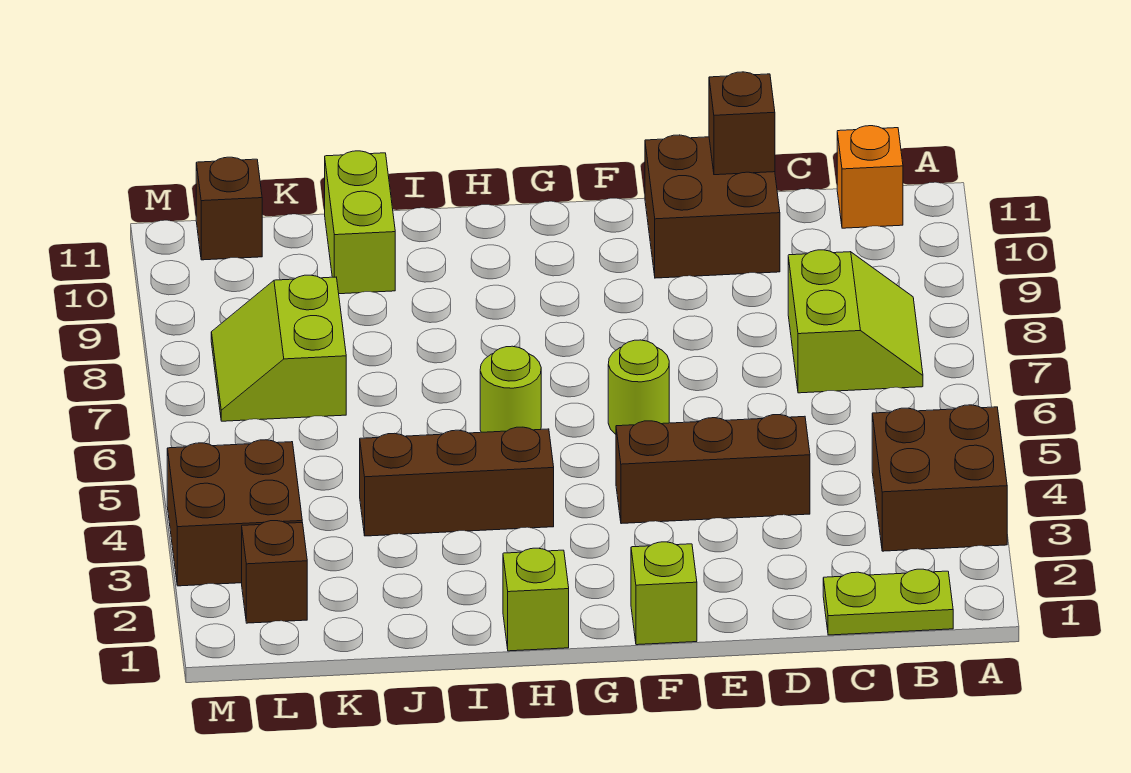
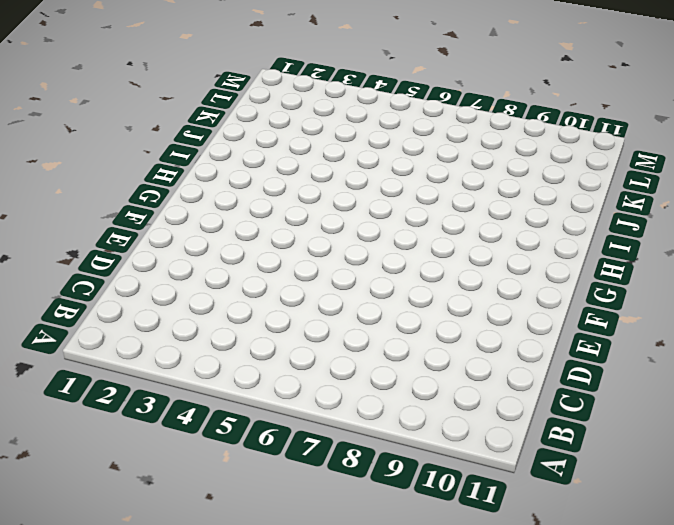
none -> brown brick A3:B4 level 1
none -> lime plate B1:C1 level 1
none -> lime slope B7:C8 level 1 top C

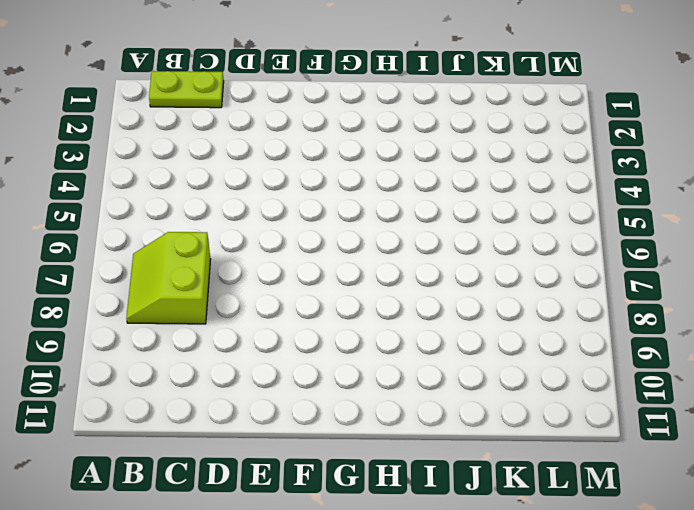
none -> brown brick A3:B4 level 1
none -> orange brick B11 level 1
none -> brown brick D4:F4 level 1

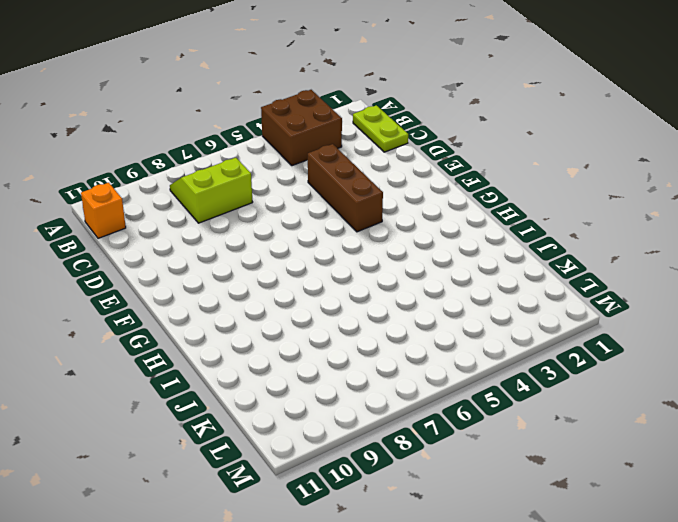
none -> brown brick D10:E11 level 1
none -> lime brick F1 level 1
none -> lime round brick F6 level 1

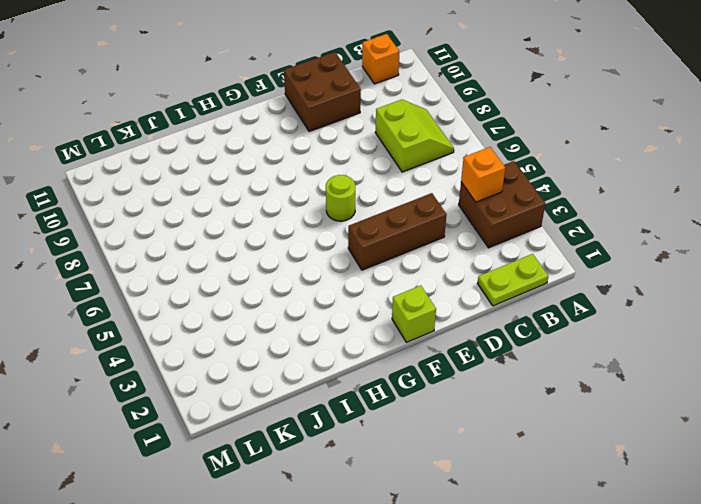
orange brick B4 level 2 -> none
none -> lime brick H1 level 1
none -> brown brick H4:J4 level 1
none -> lime round brick H6 level 1

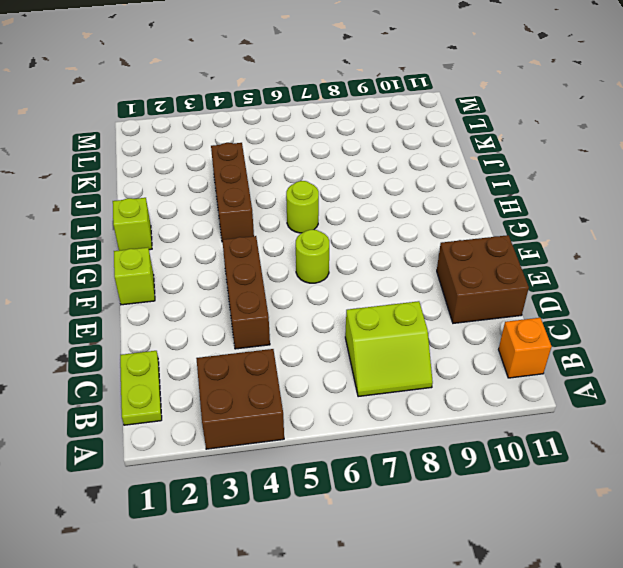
none -> lime brick J10:J11 level 1
none -> lime slope K7:L8 level 1 top K
none -> brown brick L2 level 1

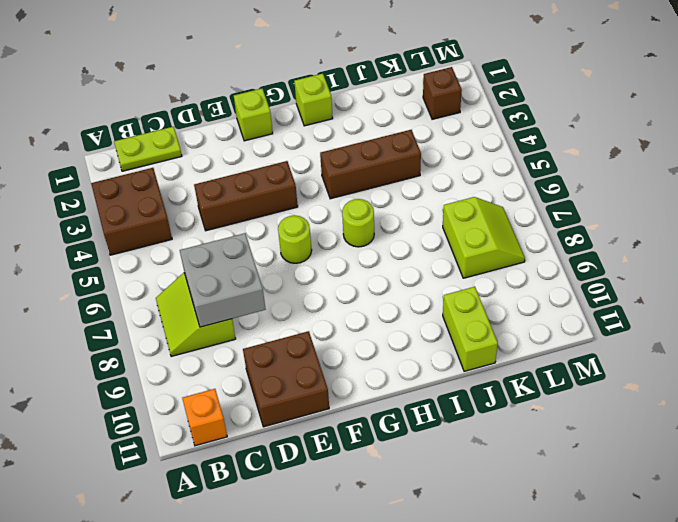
grey brick C7:D8 level 2 -> none
none -> brown brick L3:M4 level 1
none -> brown brick L11 level 1
none -> brown brick D11 level 2

